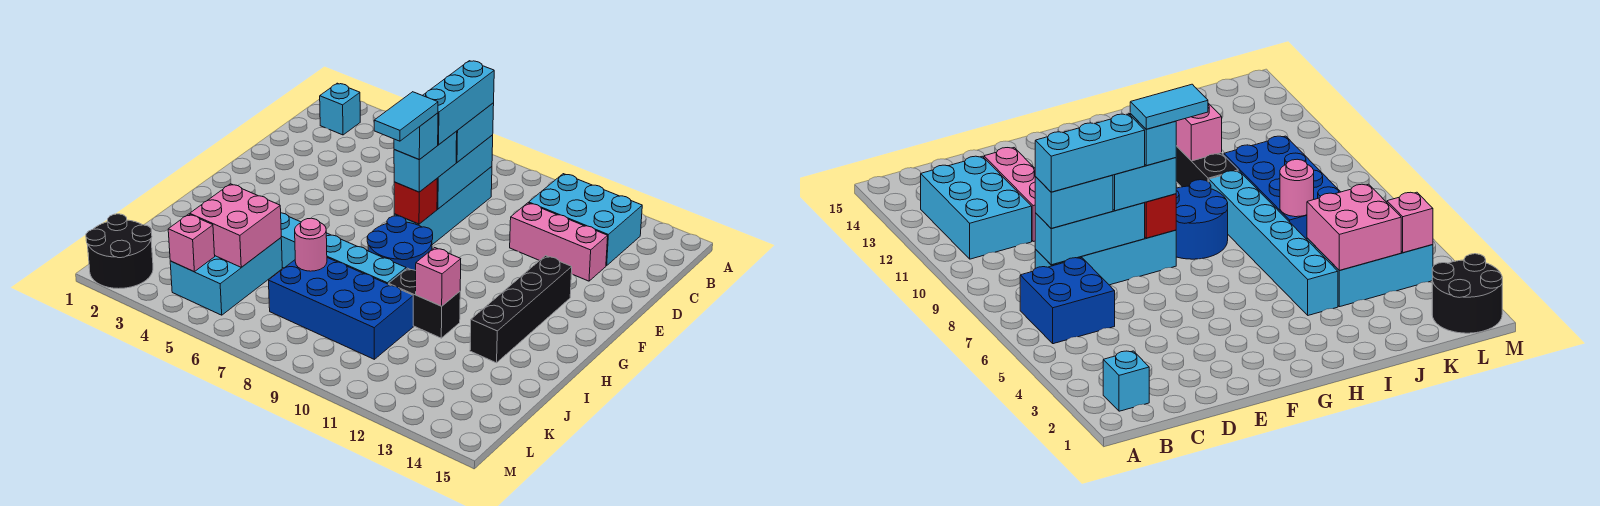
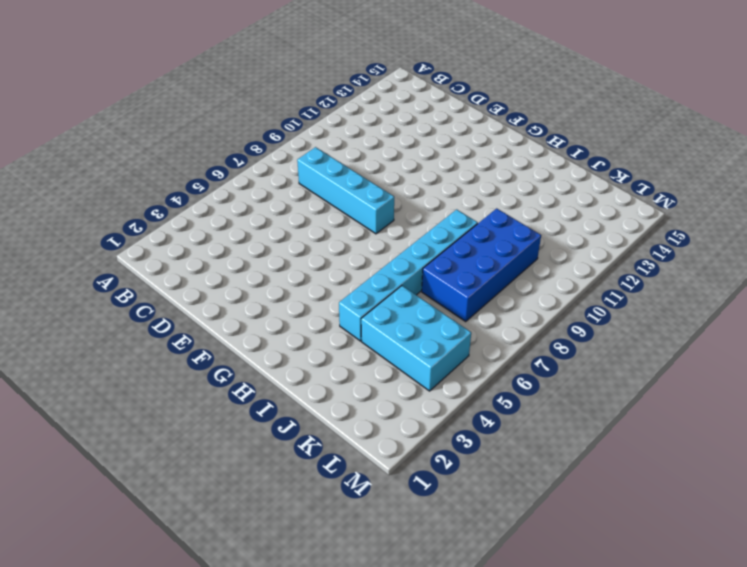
none -> cyan brick B2 level 1
none -> blue brick B6:C7 level 1
none -> cyan brick B11:C13 level 1

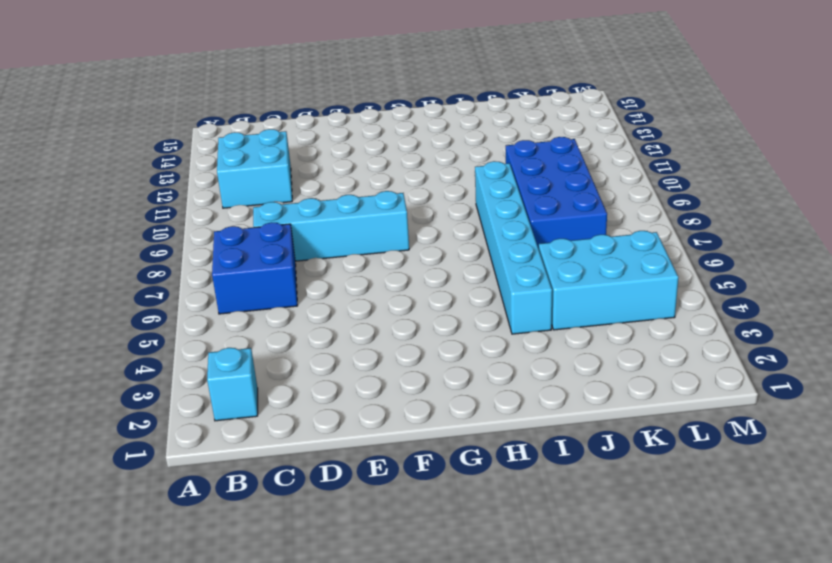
cyan brick B11:C12 level 1 -> cyan brick B11:C13 level 1
none -> pink brick D11:D13 level 1
none -> black brick F13:I13 level 1
none -> blue round brick G8:H9 level 1

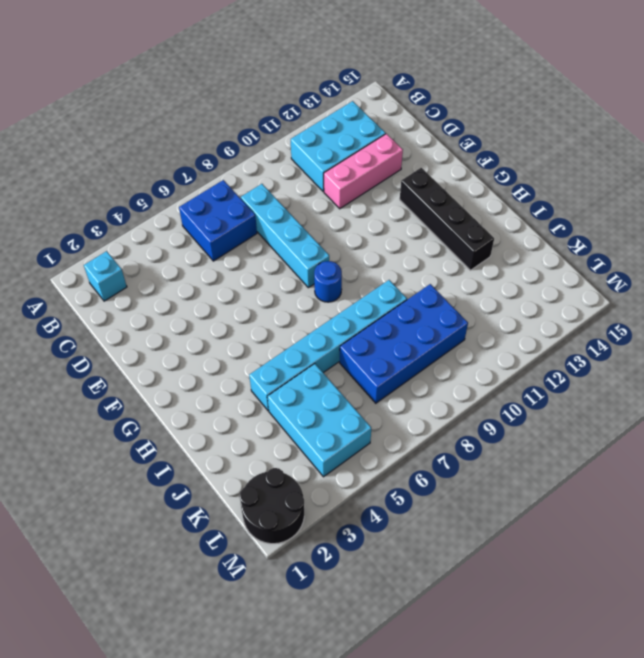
blue round brick G8 level 1 -> blue round brick G8:H9 level 1
none -> black brick I10:I11 level 1
none -> cyan brick C8:E8 level 2
none -> red brick F8 level 2

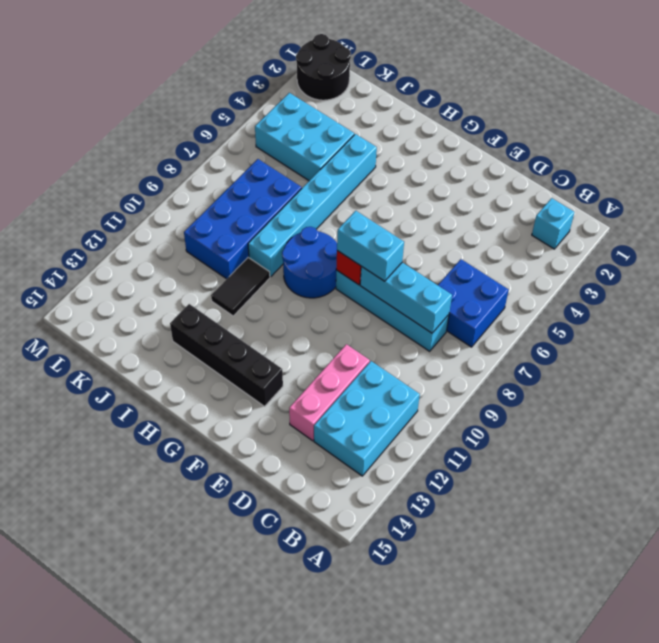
black tile I10:I11 level 1 -> black brick I10:I11 level 1
none -> pink brick I11 level 2
none -> pink brick J4:K5 level 2
none -> pink round brick J7 level 2

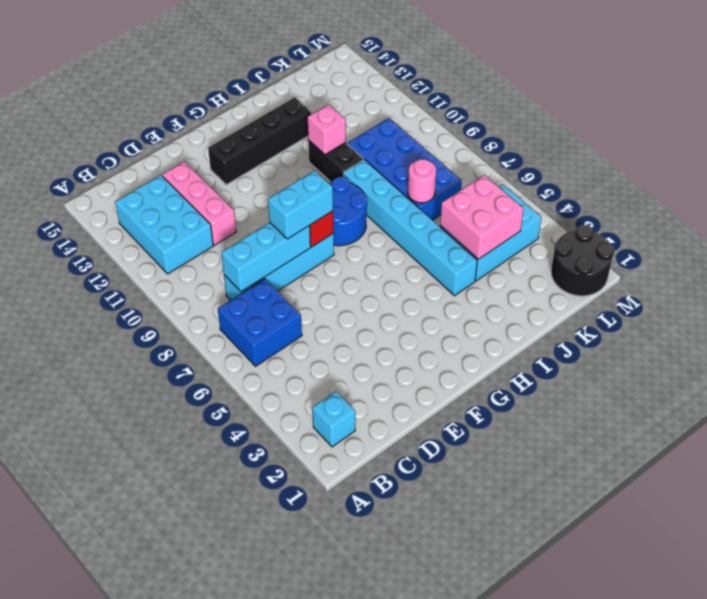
none -> pink brick L4 level 2
none -> cyan brick C8:D8 level 3
none -> cyan brick C8:E8 level 4

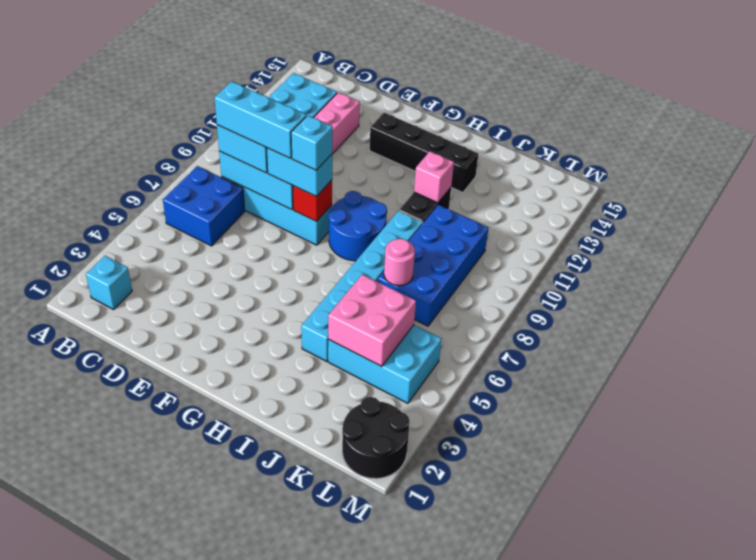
none -> pink brick L4 level 2
none -> cyan tile F8:G8 level 5

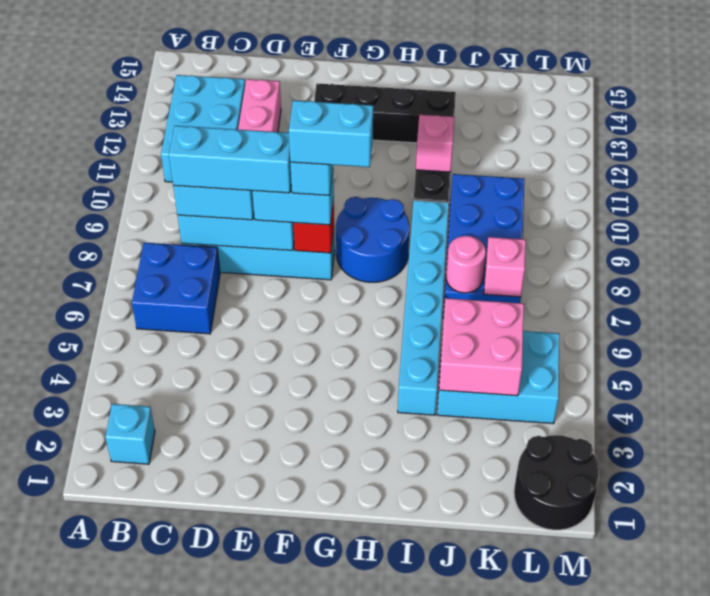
cyan brick F8:G8 level 5 -> cyan tile F8:G8 level 5
pink brick K7 level 2 -> pink brick L4 level 2

